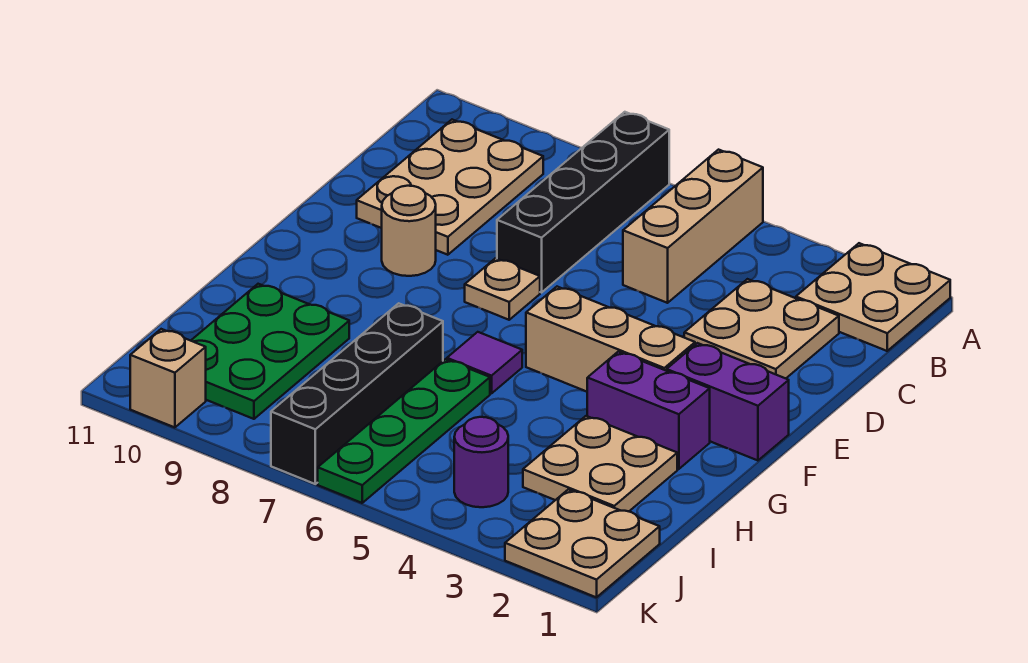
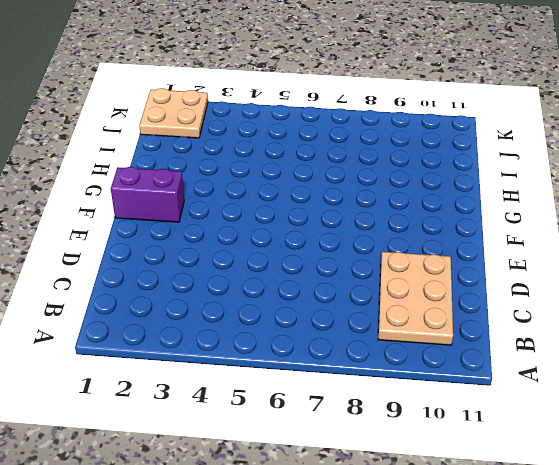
none -> tan plate A1:B2 level 1
none -> tan brick A5:C5 level 1
none -> black brick A7:D7 level 1

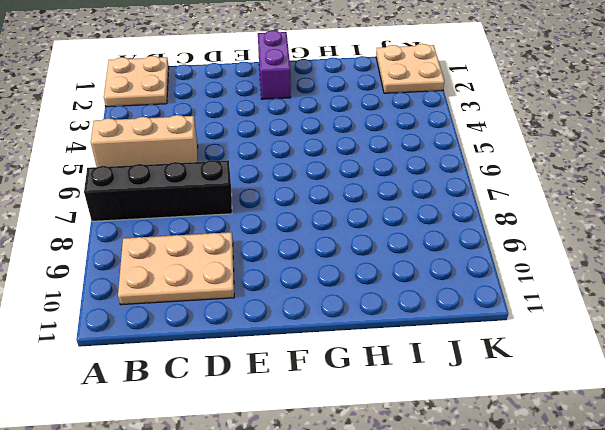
none -> tan plate C2:D3 level 1
none -> tan plate E7 level 1
none -> tan round brick E9 level 1

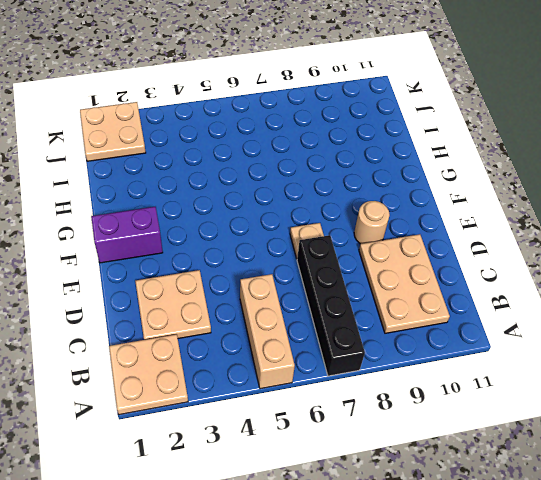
none -> tan brick F3:F5 level 1
none -> purple brick G2:G3 level 1
none -> purple tile G6 level 1

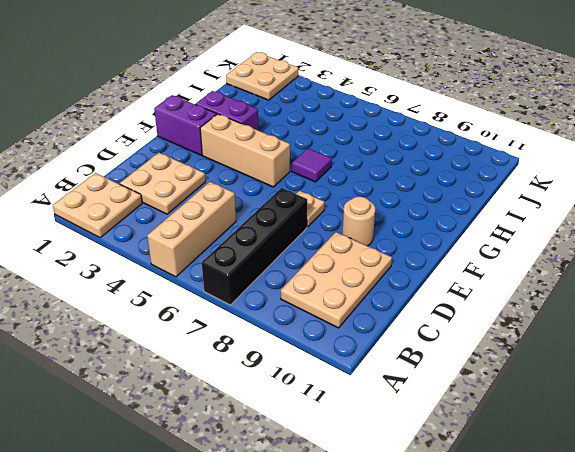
none -> tan plate H2:I3 level 1
none -> green plate H6:K6 level 1
none -> black brick H7:K7 level 1

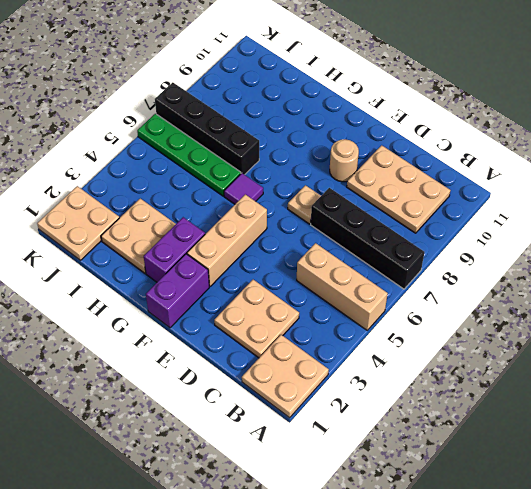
none -> green plate H9:J10 level 1
none -> purple round brick J4 level 1
none -> tan brick K10 level 1

